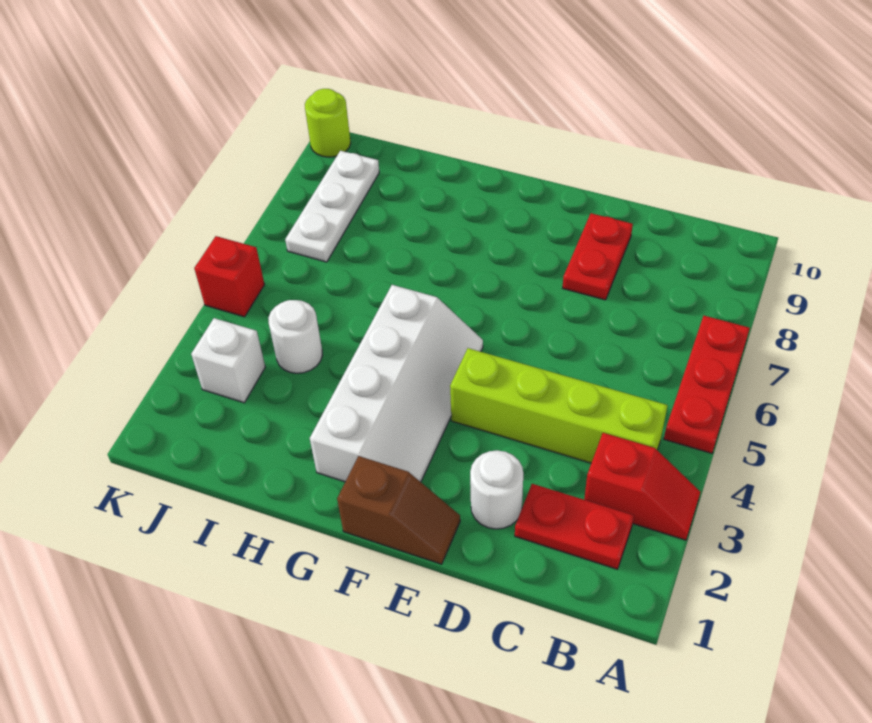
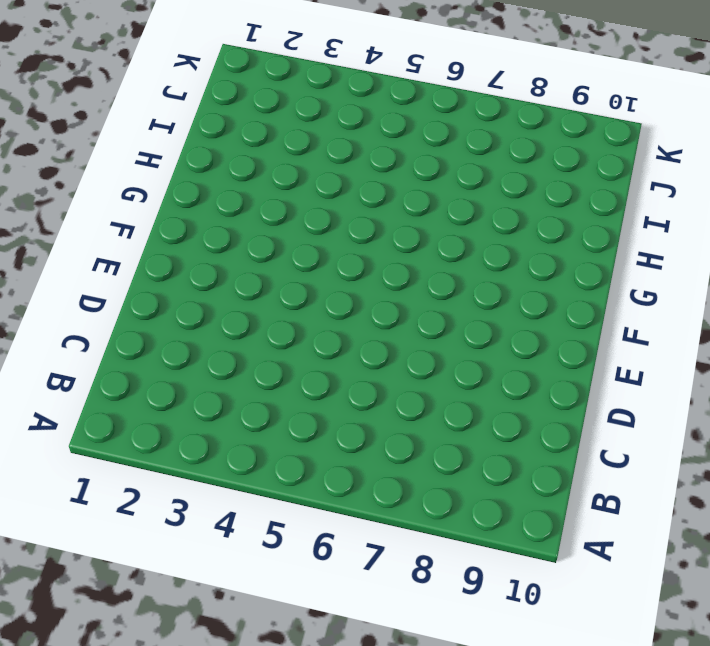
none -> red slope A3:B3 level 1 top B
none -> red plate A5:A7 level 1
none -> red plate B2:C2 level 1

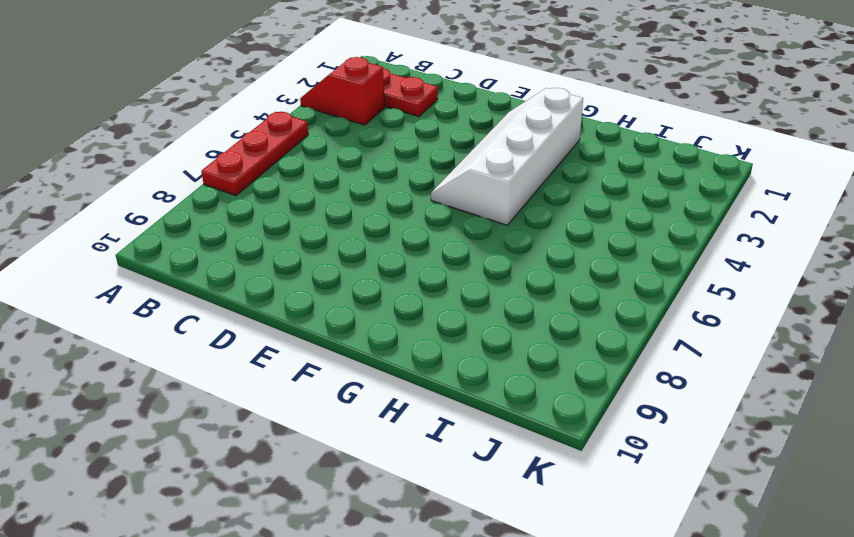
none -> lime brick B4:E4 level 1
none -> white round brick D2 level 1
none -> red plate D8:D9 level 1

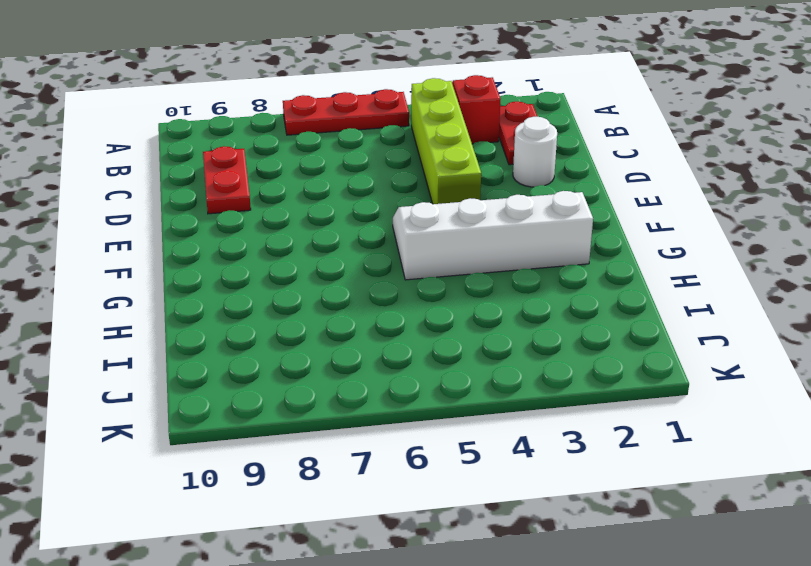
red plate C9:D9 level 1 -> red plate D8:D9 level 1
none -> brown slope E1:F1 level 1 top F
none -> white round brick I4 level 1
none -> white brick J3 level 1

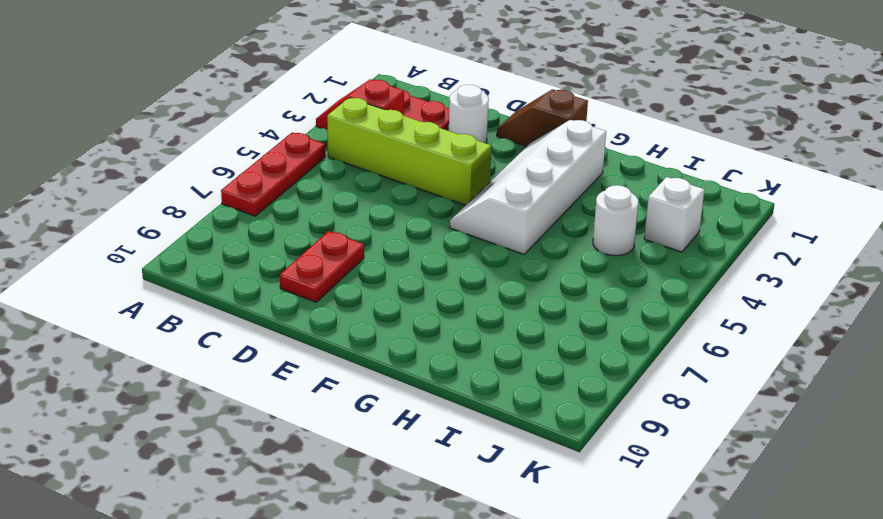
none -> white plate J7:J9 level 1
none -> red brick K5 level 1
none -> lime round brick K10 level 1

